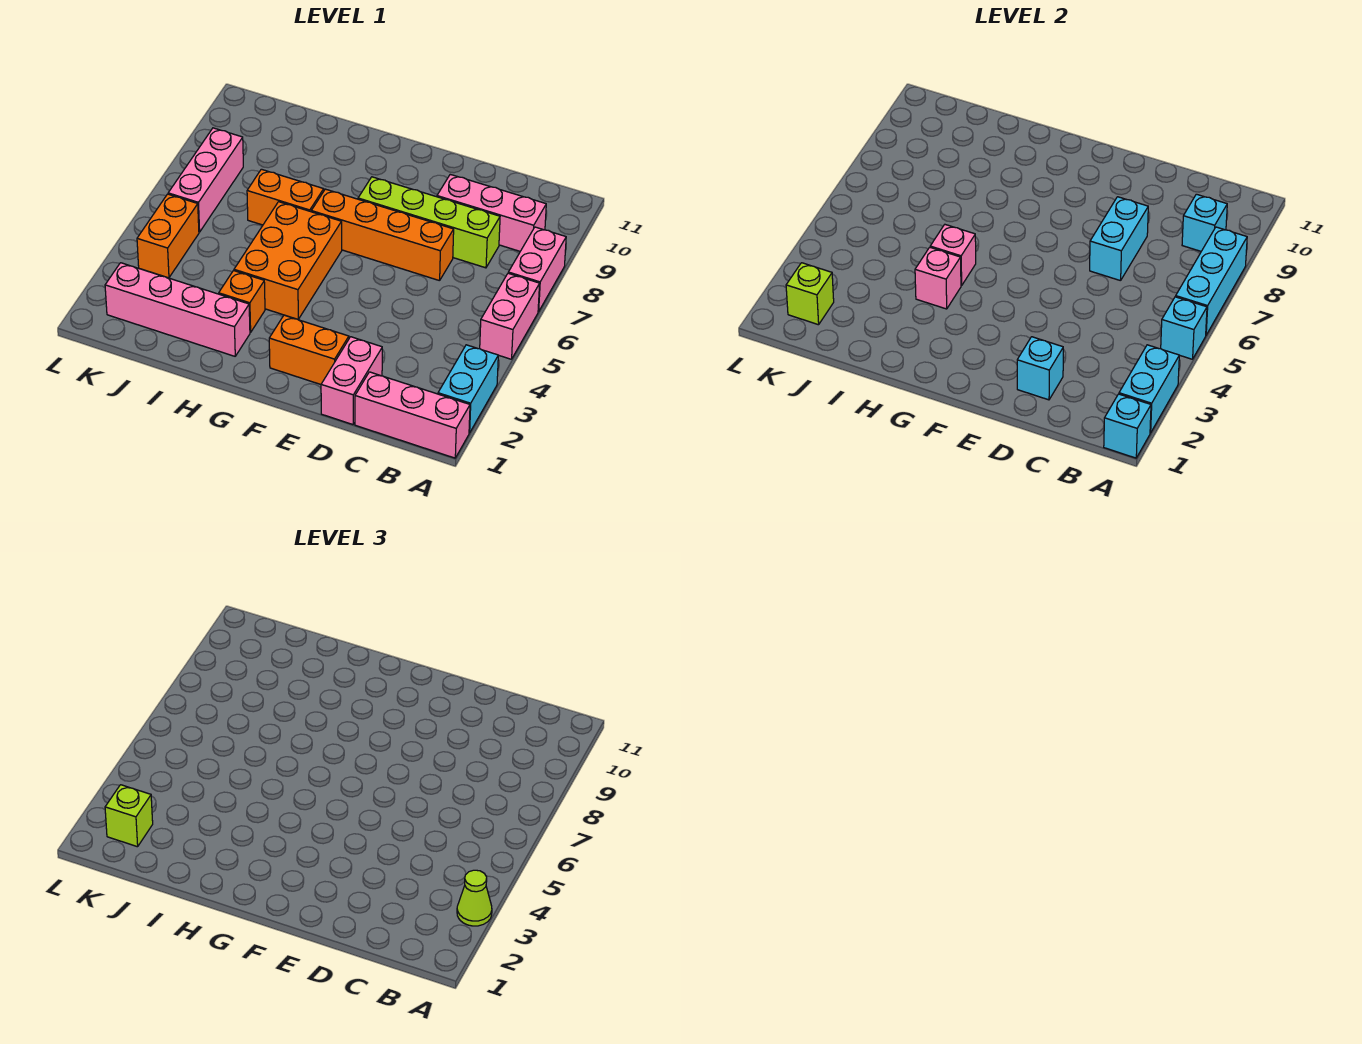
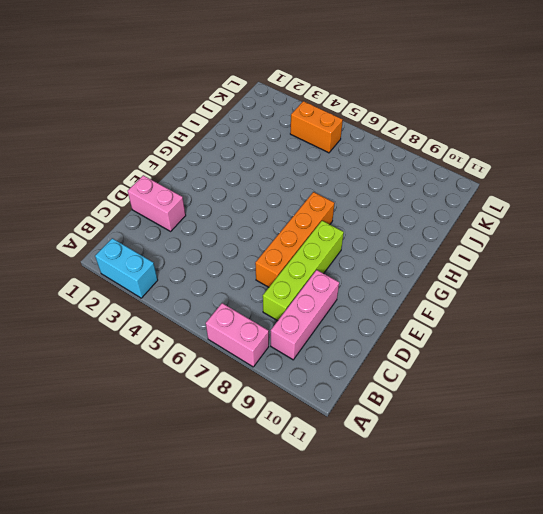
none -> pink brick A1:C1 level 1
none -> pink brick A5:A6 level 1
none -> orange brick E2:F2 level 1

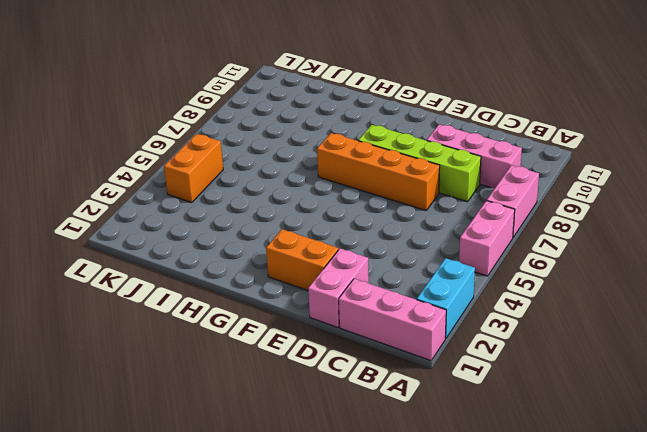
none -> orange brick G4:H6 level 1
none -> pink brick H2:K2 level 1
none -> orange brick H3 level 1

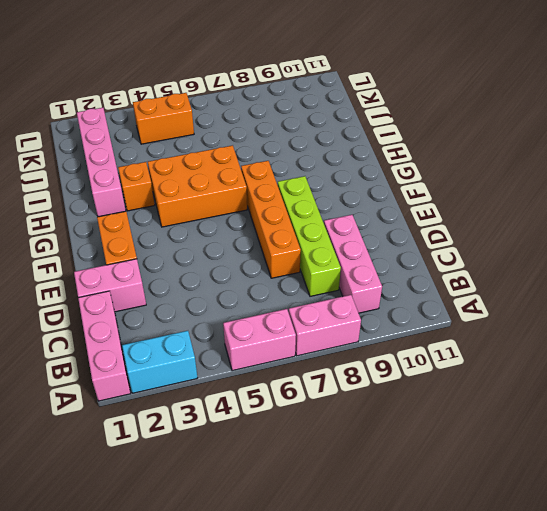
none -> orange brick H7:I7 level 1
none -> pink brick K6:K8 level 1
none -> cyan brick A1 level 2

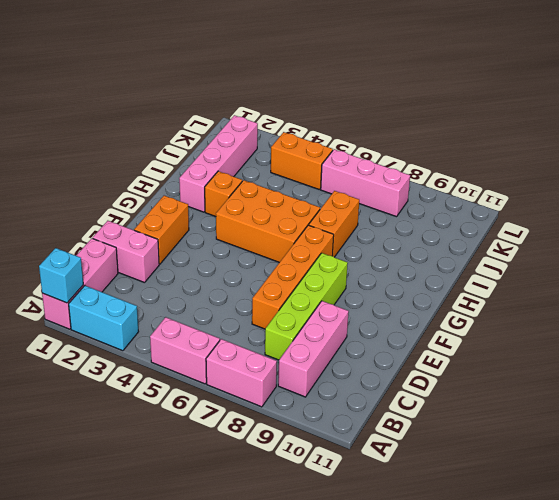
none -> cyan brick A2:A3 level 2
none -> cyan brick A5 level 2
none -> cyan brick A6:A8 level 2

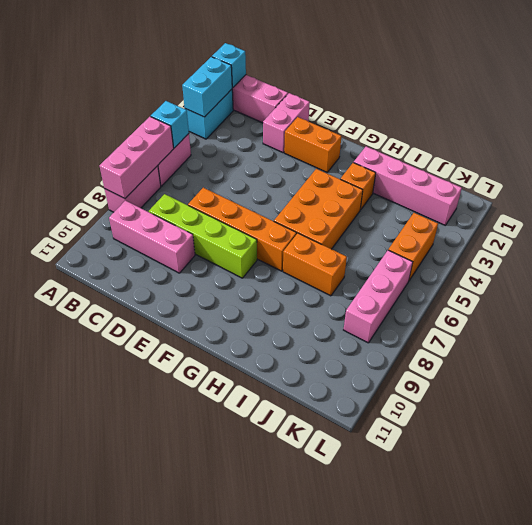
pink brick A6:A8 level 2 -> cyan brick A6:A8 level 2
none -> cyan brick B9 level 2
none -> cyan brick D2 level 2
none -> cyan brick D7:D8 level 2

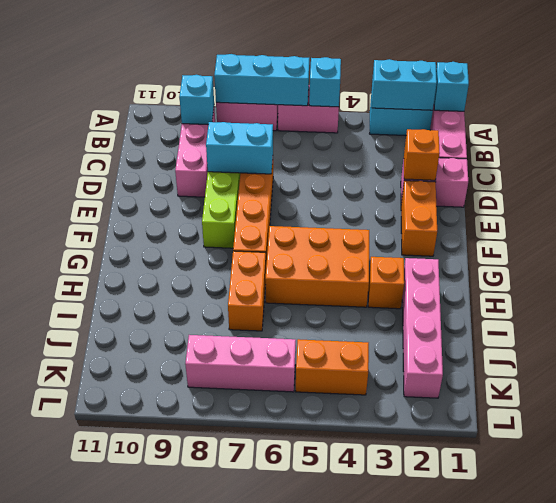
orange brick D2 level 2 -> cyan brick D2 level 2
none -> pink brick H4 level 2
none -> pink brick H5 level 2
none -> lime brick K2 level 2

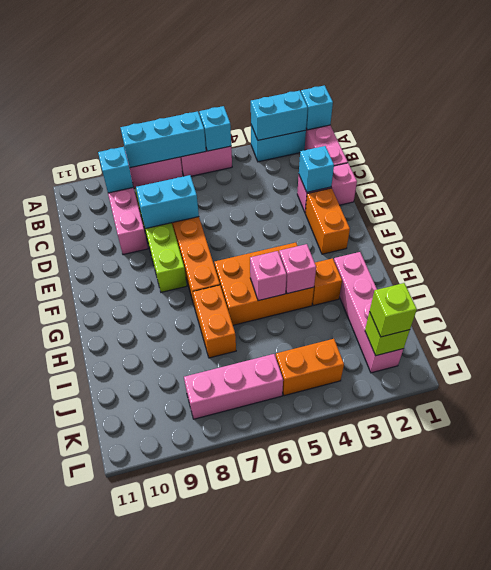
none -> lime cone A3 level 3

